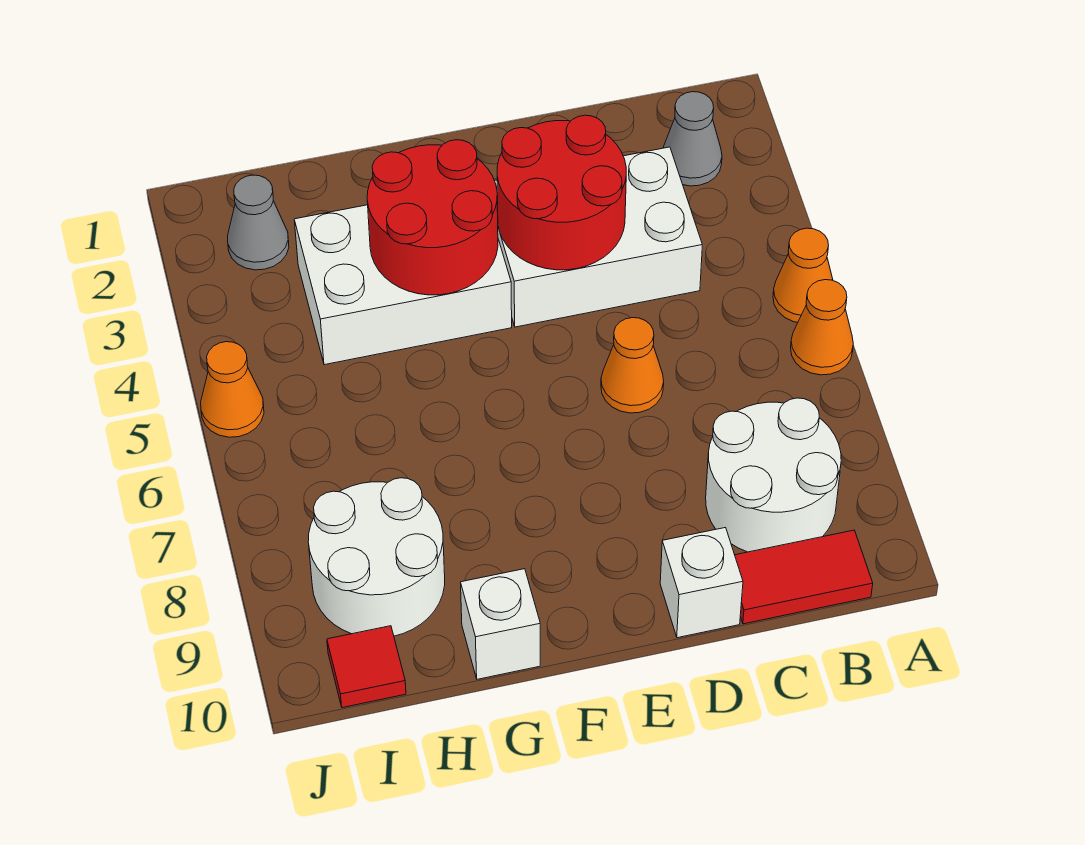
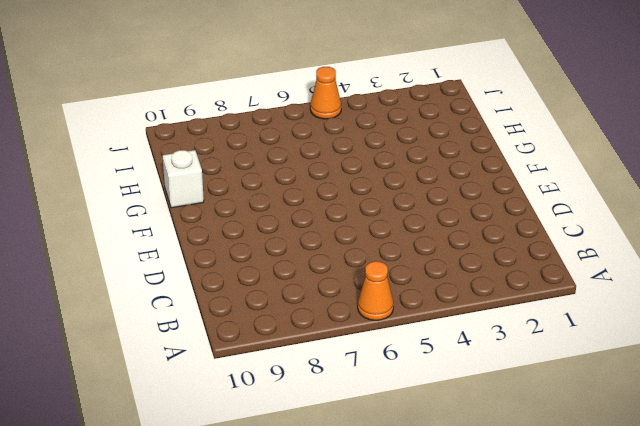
none -> orange cone A5 level 1
none -> grey cone B2 level 1
none -> white round brick B8:C9 level 1

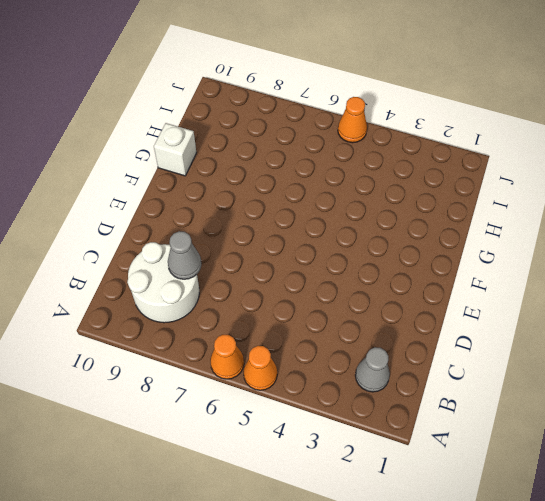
grey cone C8 level 2 -> grey cone I2 level 1
none -> red tile B10:C10 level 1
none -> white brick C3:E4 level 1
none -> orange cone D6 level 1

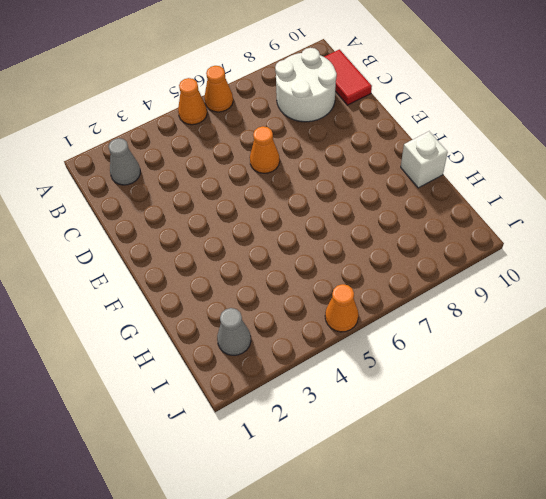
none -> white brick C3:E4 level 1
none -> white brick D10 level 1
none -> white brick F3:H4 level 1

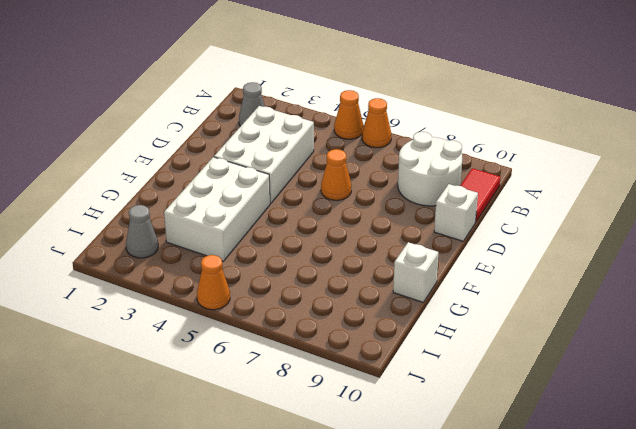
none -> white round brick H8:I9 level 1
none -> red tile I10 level 1
none -> red round brick D3:E4 level 2

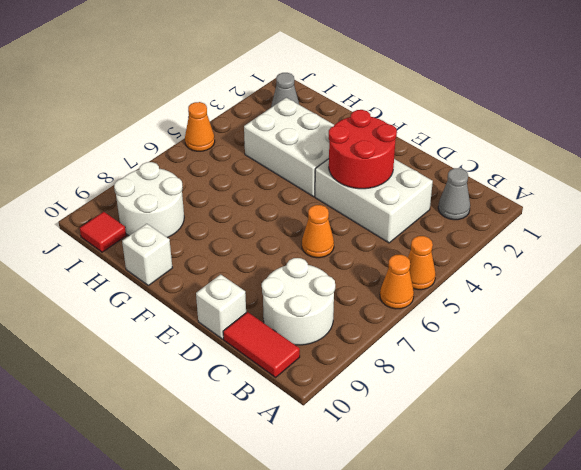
none -> red round brick F3:G4 level 2

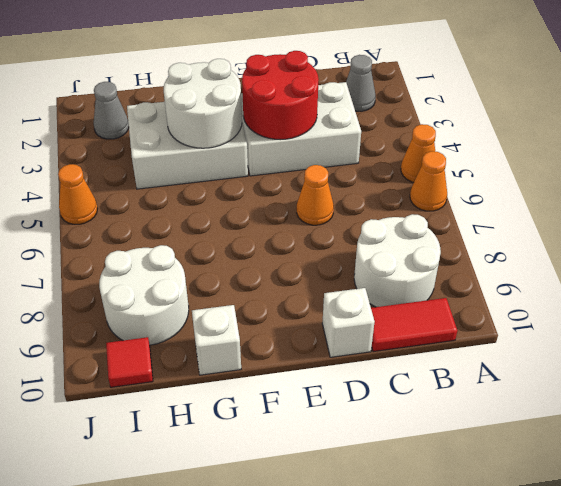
white round brick F3:G4 level 2 -> red round brick F3:G4 level 2

